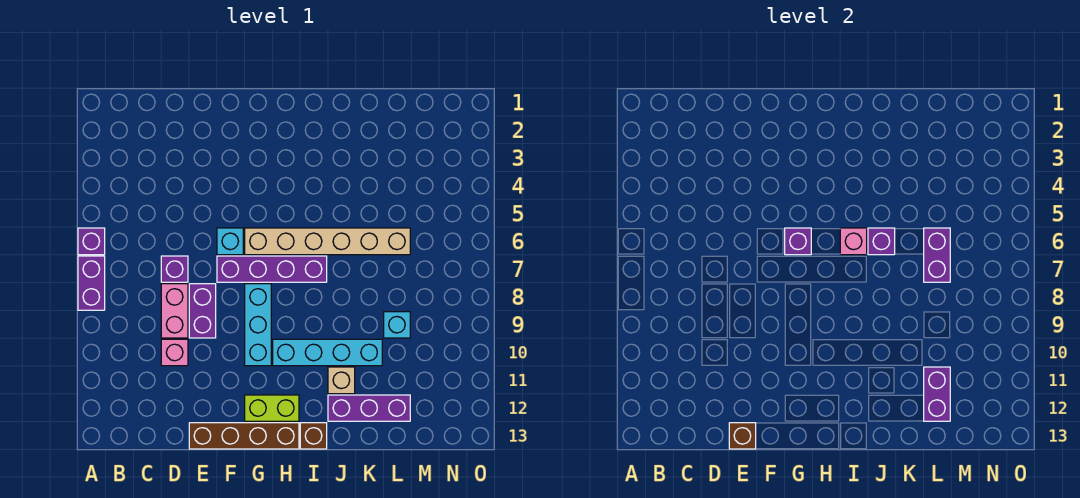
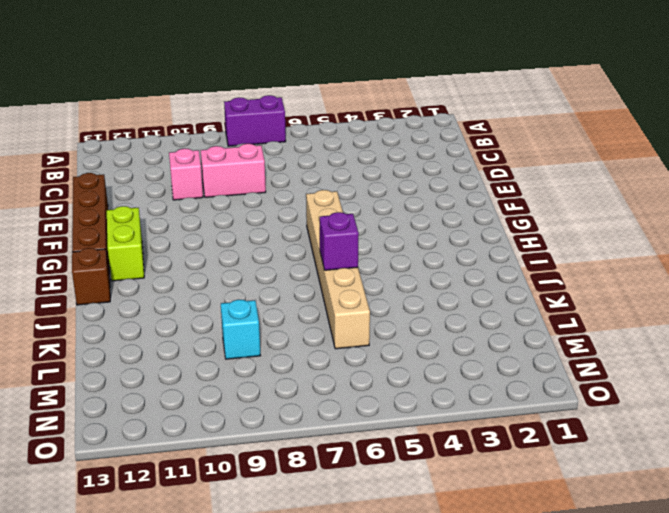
none -> purple brick A6 level 1
none -> purple brick D7 level 1
none -> purple brick E8:E9 level 1

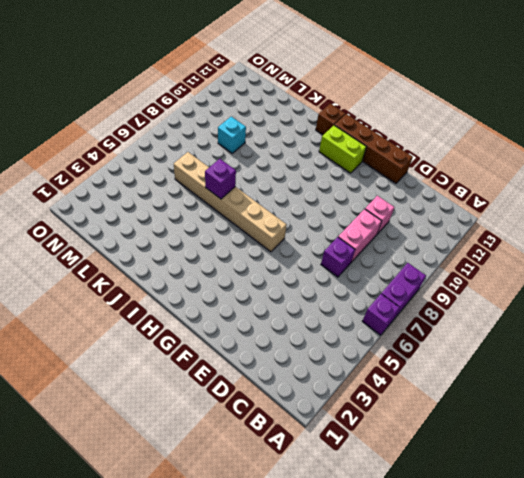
none -> purple brick E8:E9 level 1
none -> cyan brick F6 level 1
none -> purple brick F7:I7 level 1

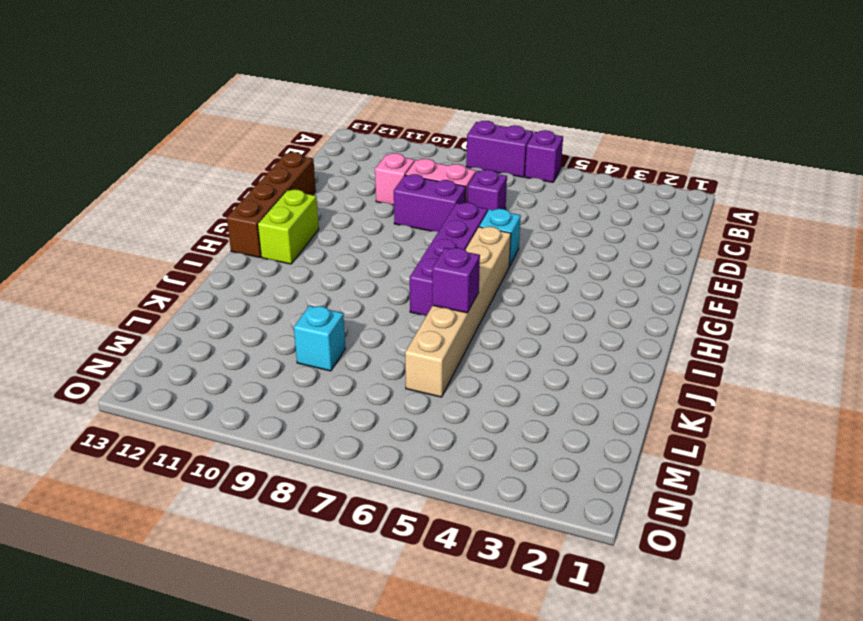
none -> cyan brick G8:G10 level 1
none -> cyan brick H10:K10 level 1
none -> brown brick I13 level 1

